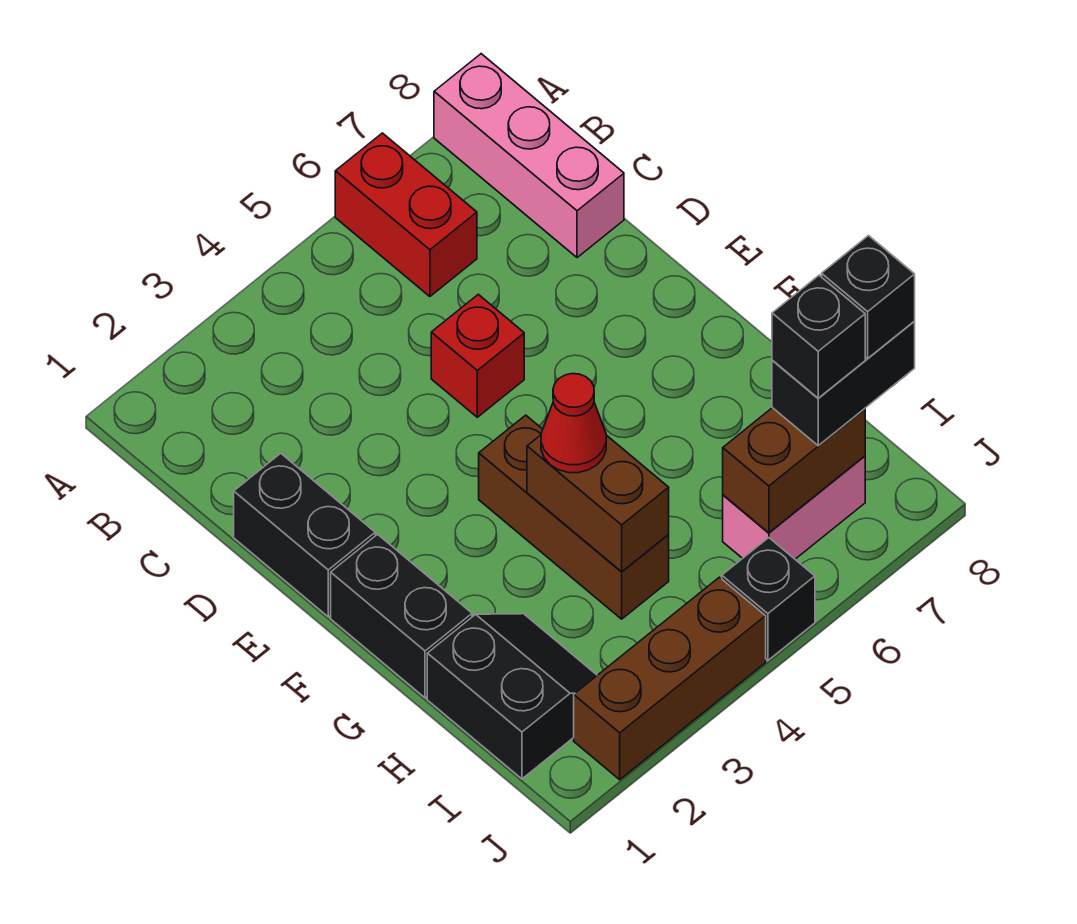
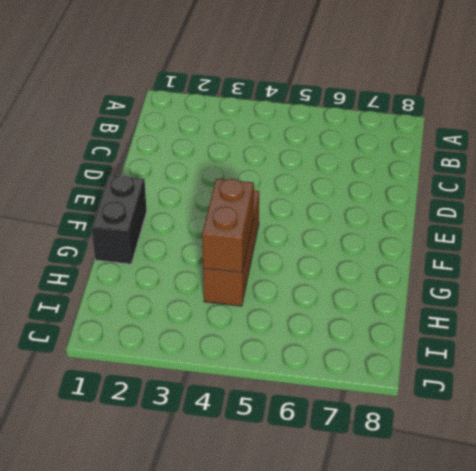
none -> red brick A6:B6 level 1
none -> pink brick A8:C8 level 1
none -> black brick D1:E1 level 1

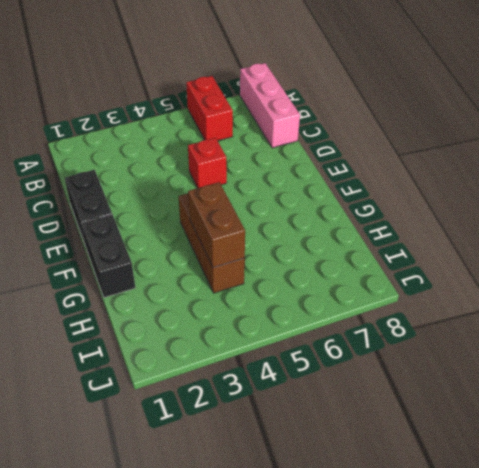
none -> black slope H1:I2 level 1 top 1
none -> pink brick I6:I7 level 1
none -> brown brick J2:J4 level 1

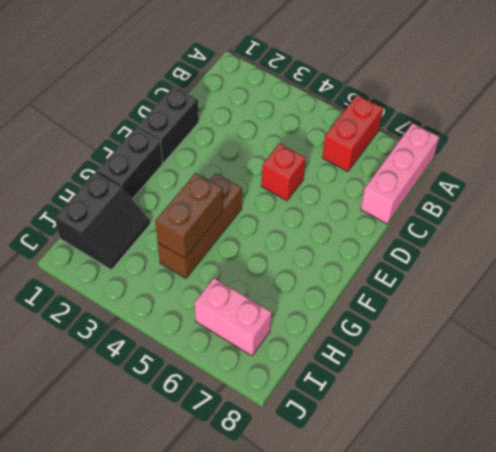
none -> brown brick J2:J4 level 1
none -> black brick J5 level 1
none -> brown brick I6:I7 level 2

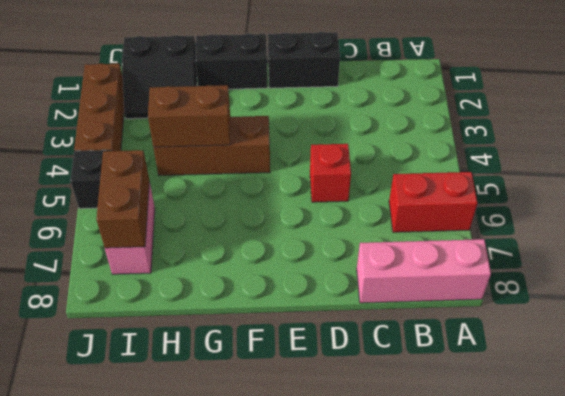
none -> red cone G4 level 3
none -> black brick I7:I8 level 3
none -> black brick I7 level 4

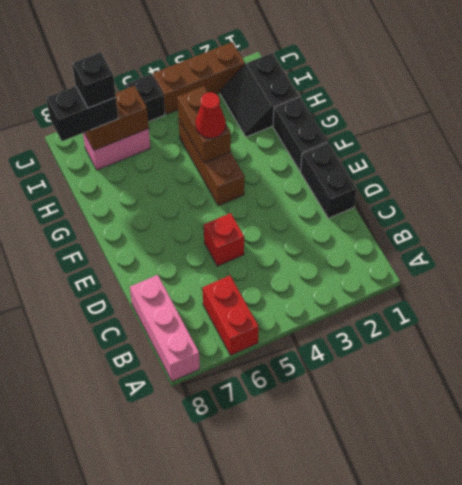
none -> black brick I8 level 4

